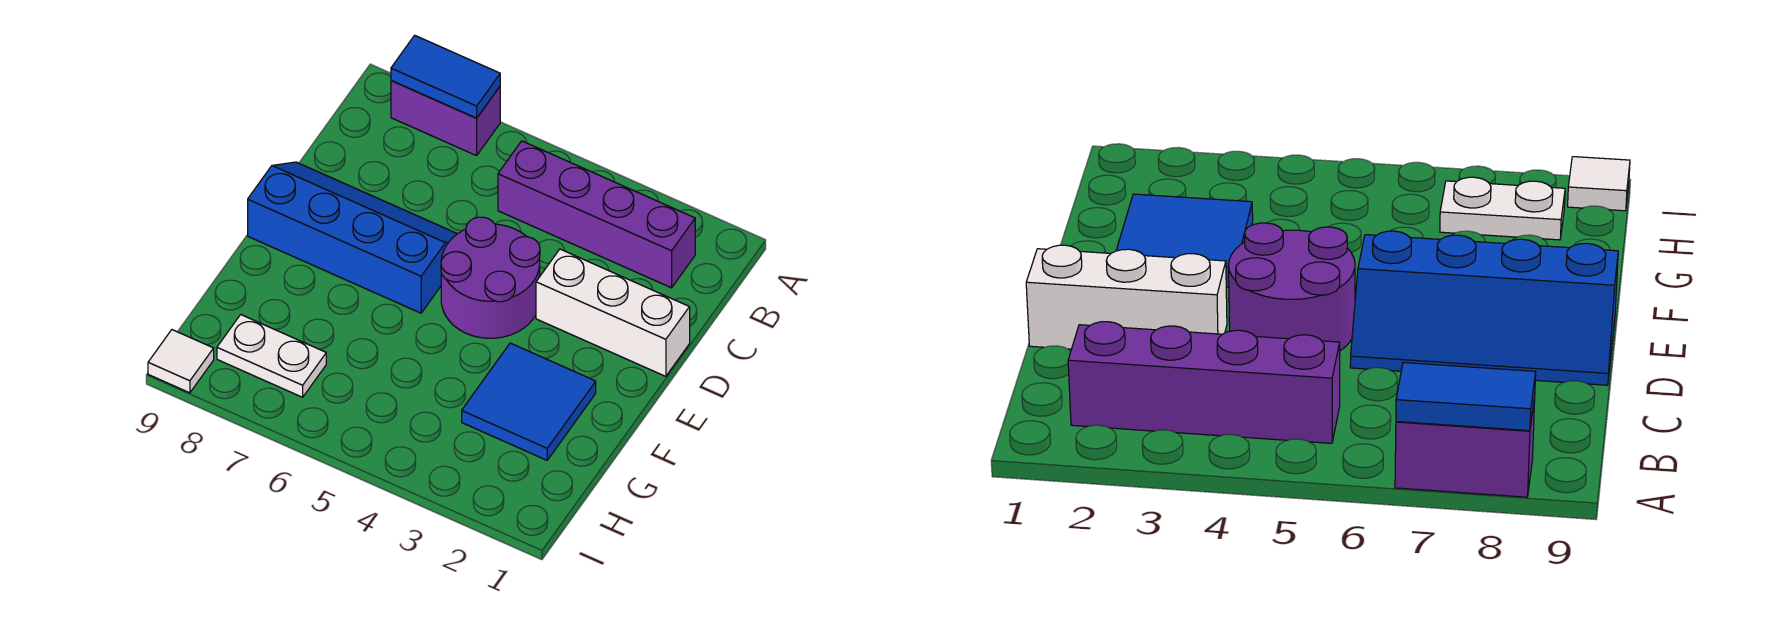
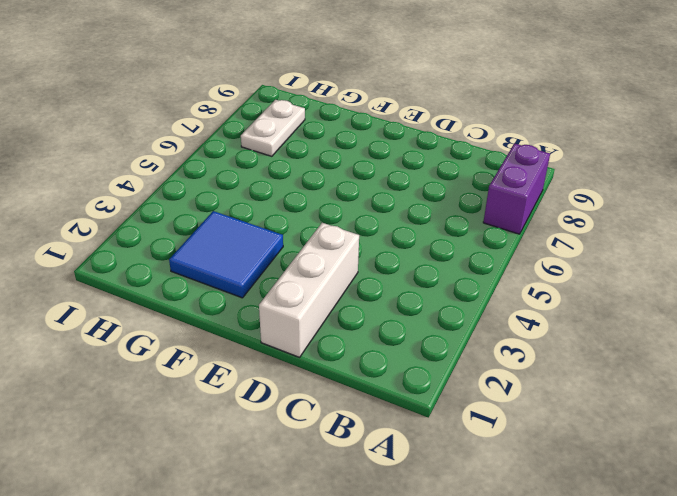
none -> purple brick B2:B5 level 1
none -> purple round brick D4:E5 level 1

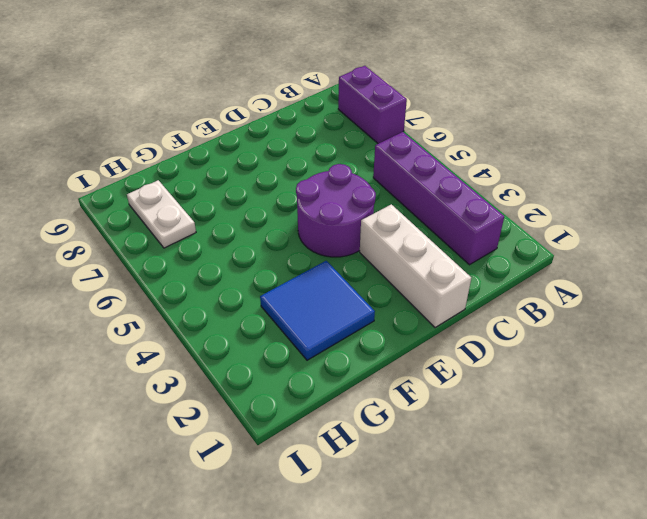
none -> blue slope D6:E9 level 1 top E
none -> white tile I9 level 1

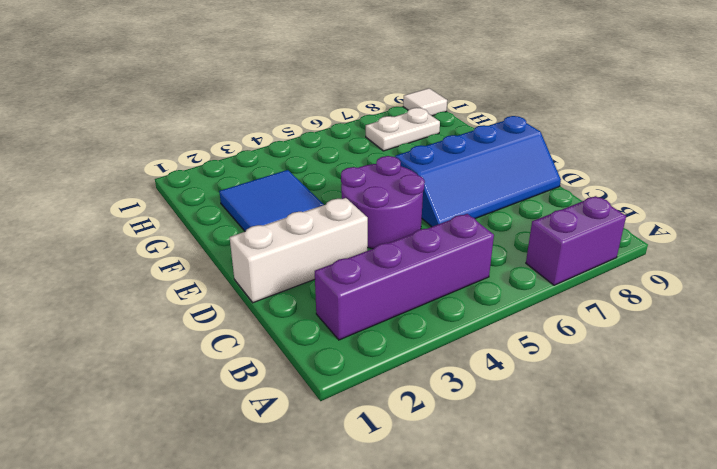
none -> blue tile A7:A8 level 2

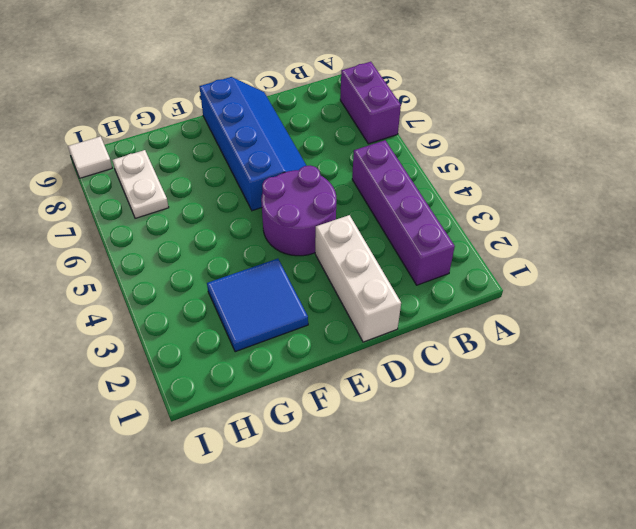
none -> blue tile A7:A8 level 2

